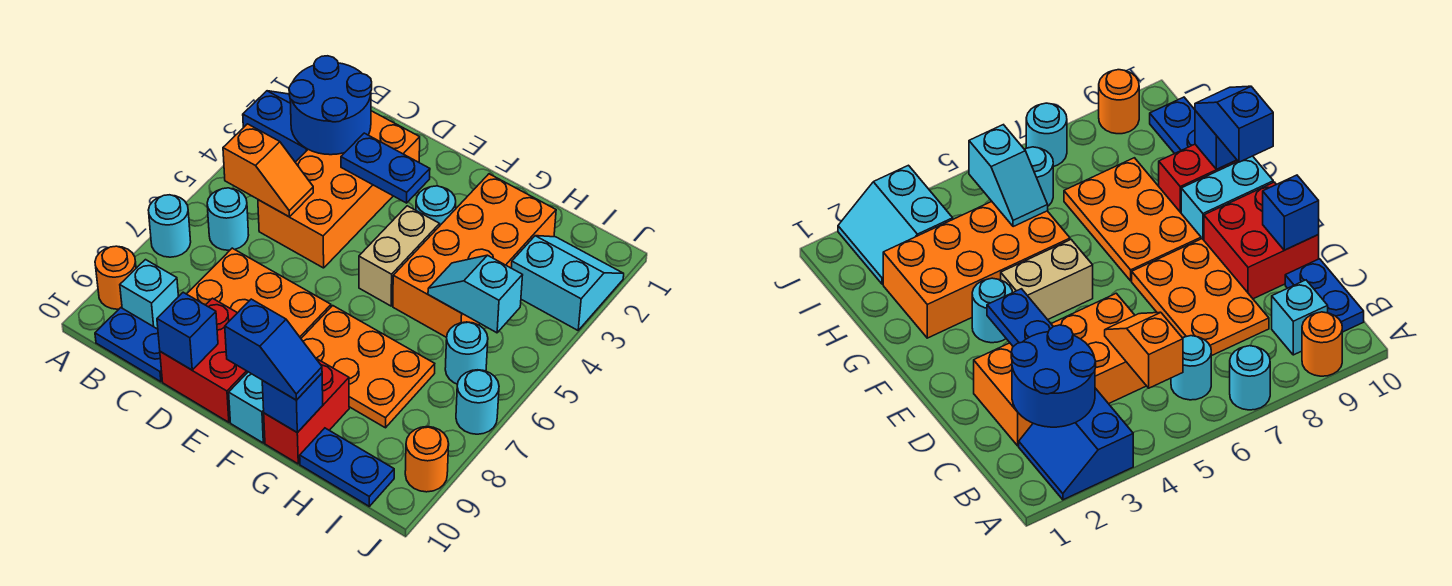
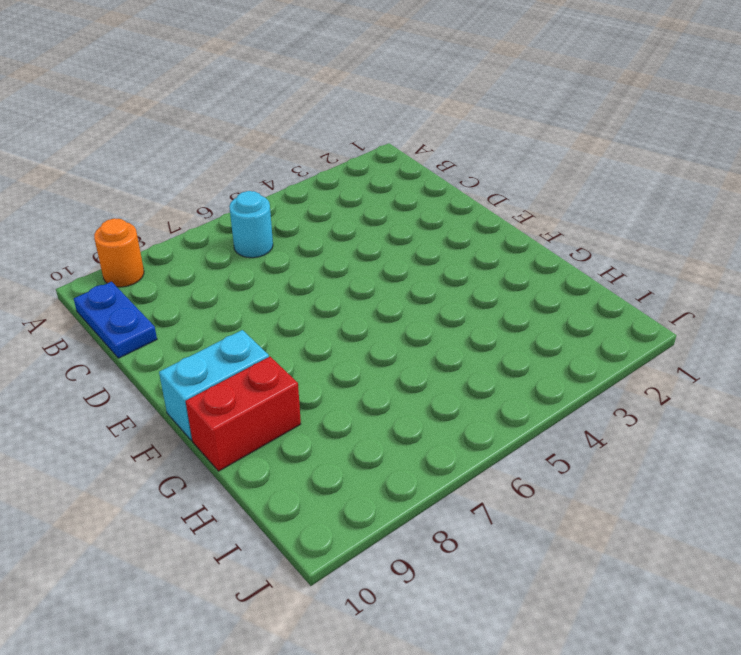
none -> blue slope A2:B3 level 1 top 3
none -> cyan round brick A7 level 1
none -> cyan brick B9 level 1

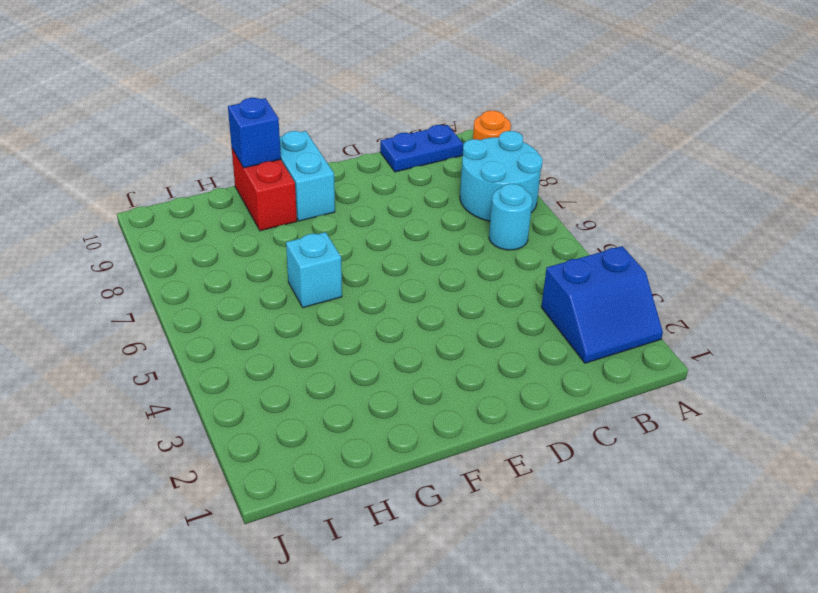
cyan round brick A7:B8 level 1 -> cyan round brick A7 level 1
cyan brick G6 level 1 -> cyan brick B9 level 1
none -> orange brick C2:D5 level 1
none -> orange plate C7:E8 level 1
none -> red brick D9:E10 level 1

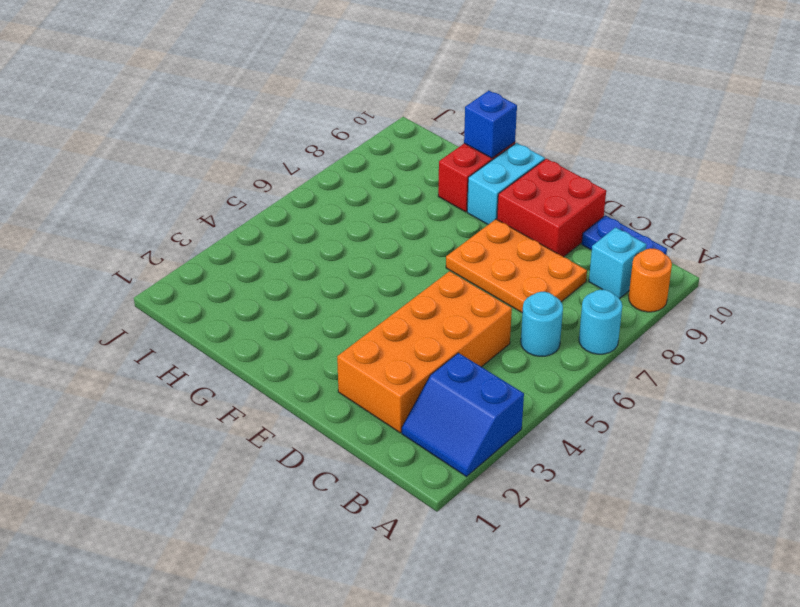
none -> cyan round brick F3 level 1
none -> tan brick F4:F5 level 1
none -> orange plate F7:H8 level 1

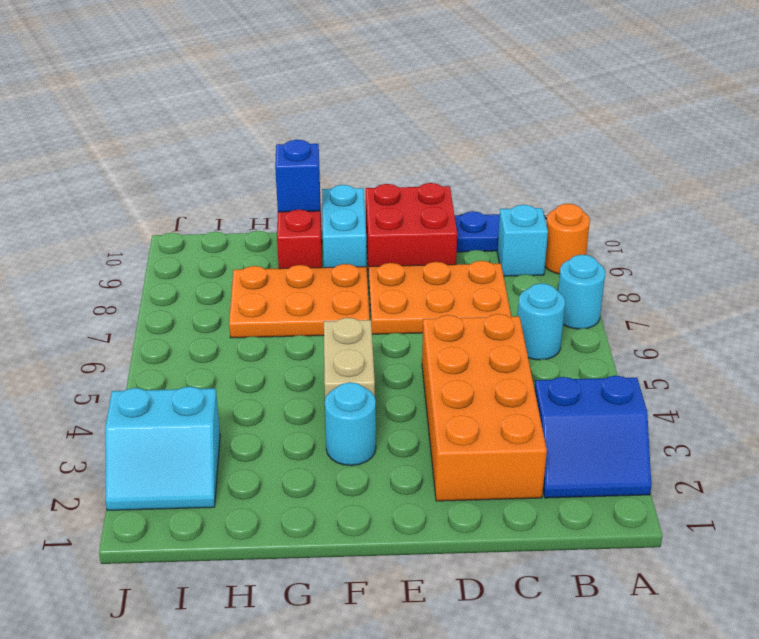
none -> orange brick G2:H5 level 1
none -> blue plate H10:I10 level 1
none -> cyan round brick I6 level 1

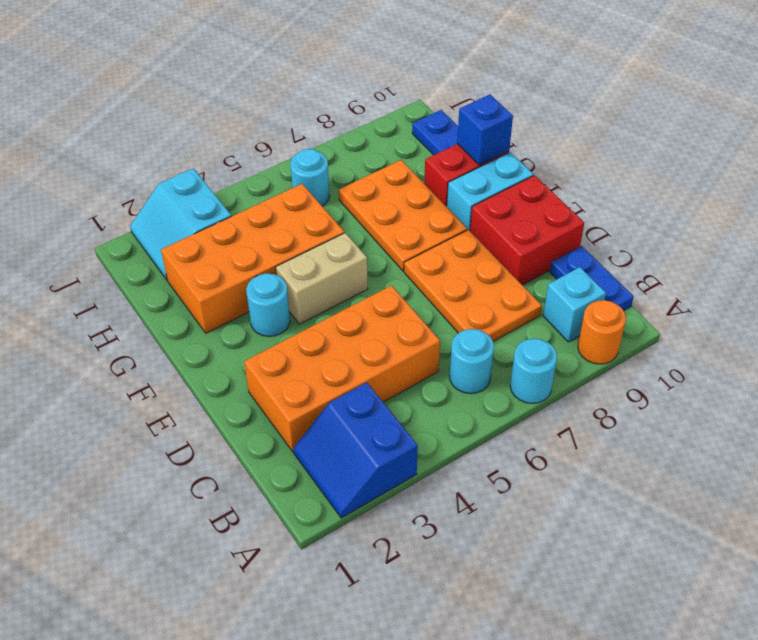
none -> cyan round brick J7 level 1
none -> orange round brick J9 level 1
none -> blue round brick B2:C3 level 2

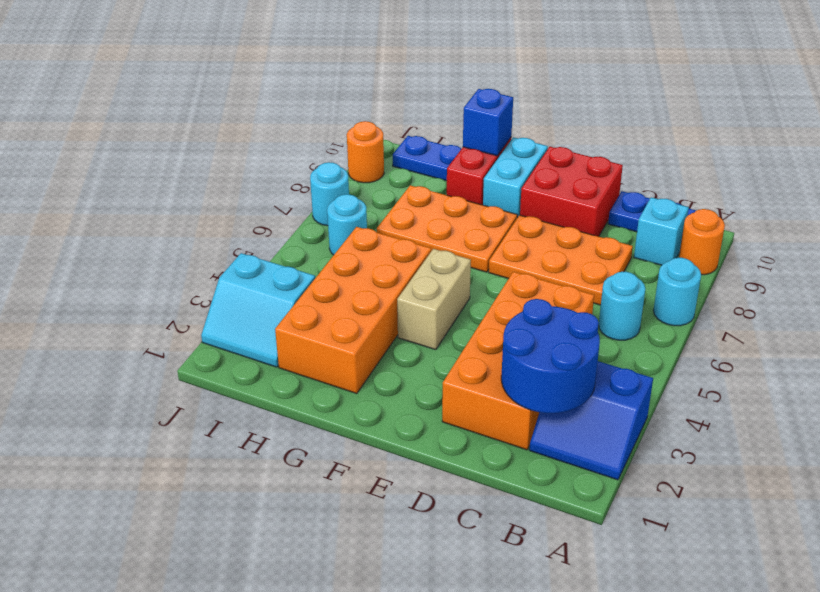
none -> cyan round brick F3 level 1
none -> orange slope B5:C5 level 2 top B
none -> blue plate D3:E3 level 2

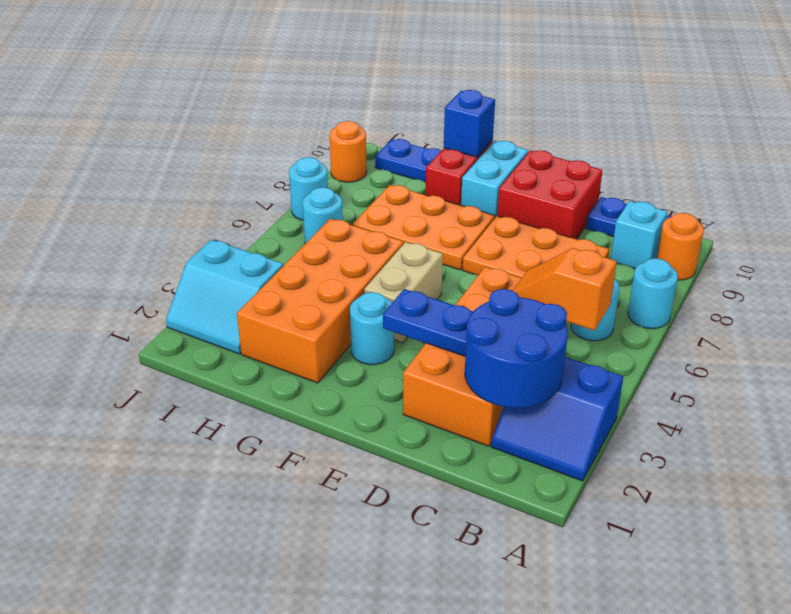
none -> blue brick D10 level 2
none -> cyan slope H5:I5 level 2 top I
none -> blue slope F10:G10 level 3 top F

